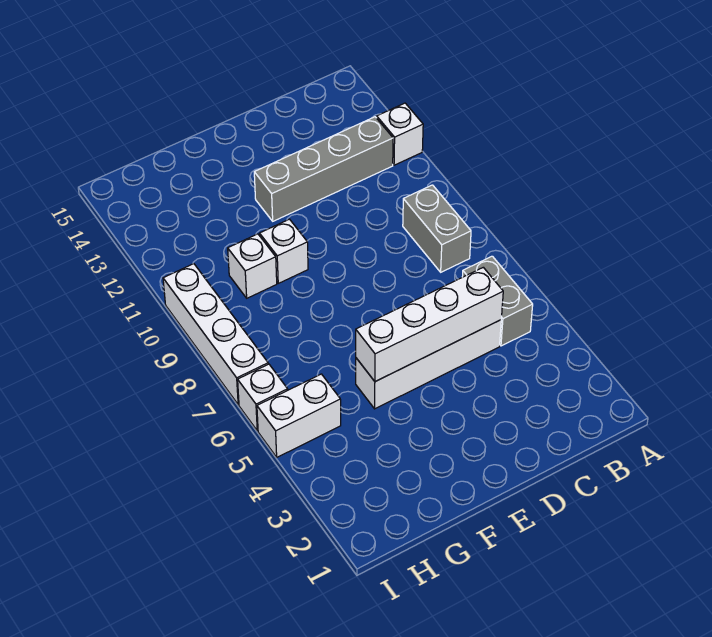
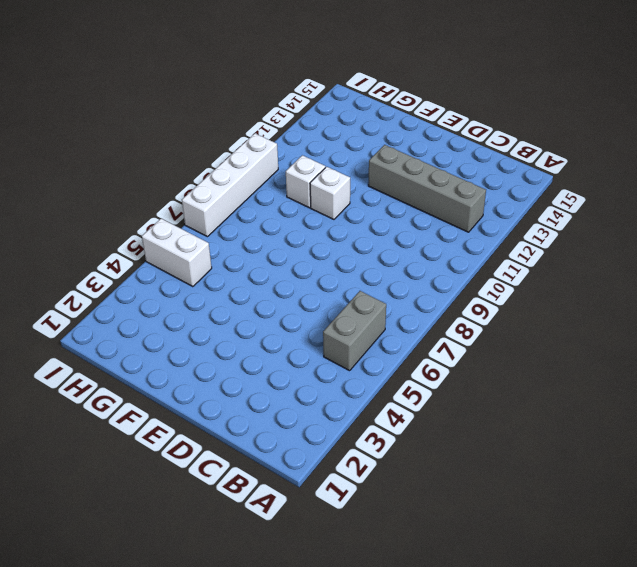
none -> white brick A12 level 1
none -> grey brick B8:B9 level 1

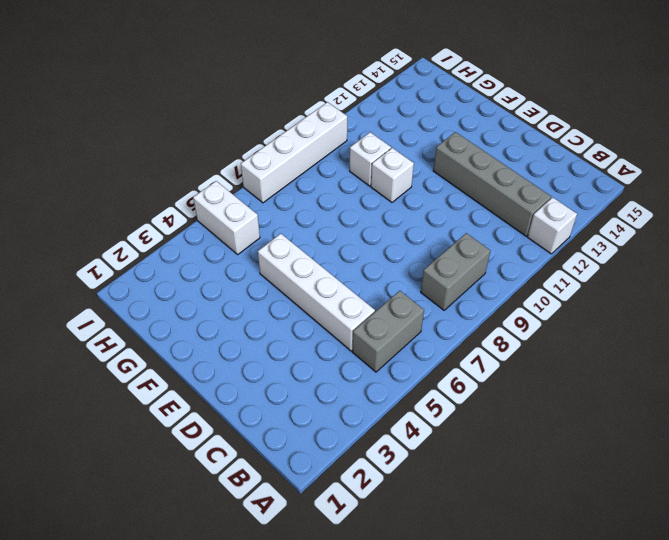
none -> white brick I6 level 1
none -> white brick C5:F5 level 2

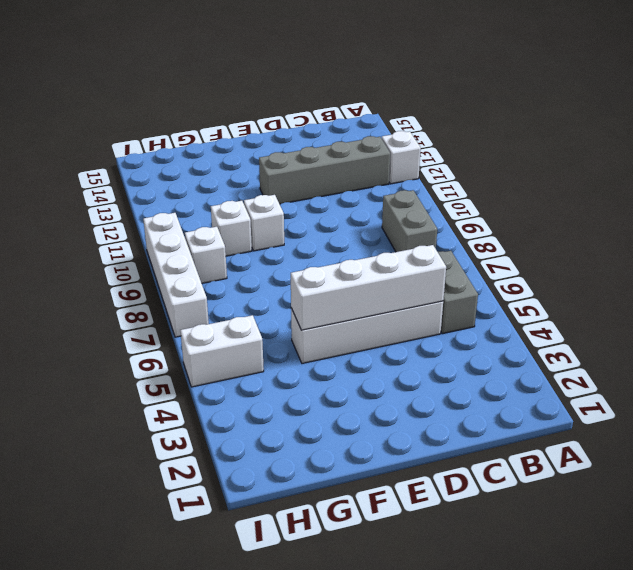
white brick H9 level 1 -> white brick I6 level 1

